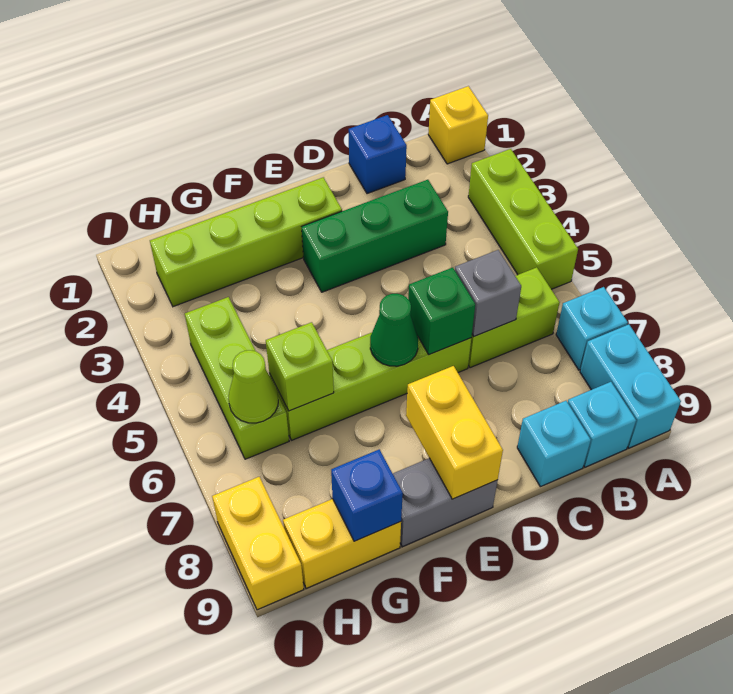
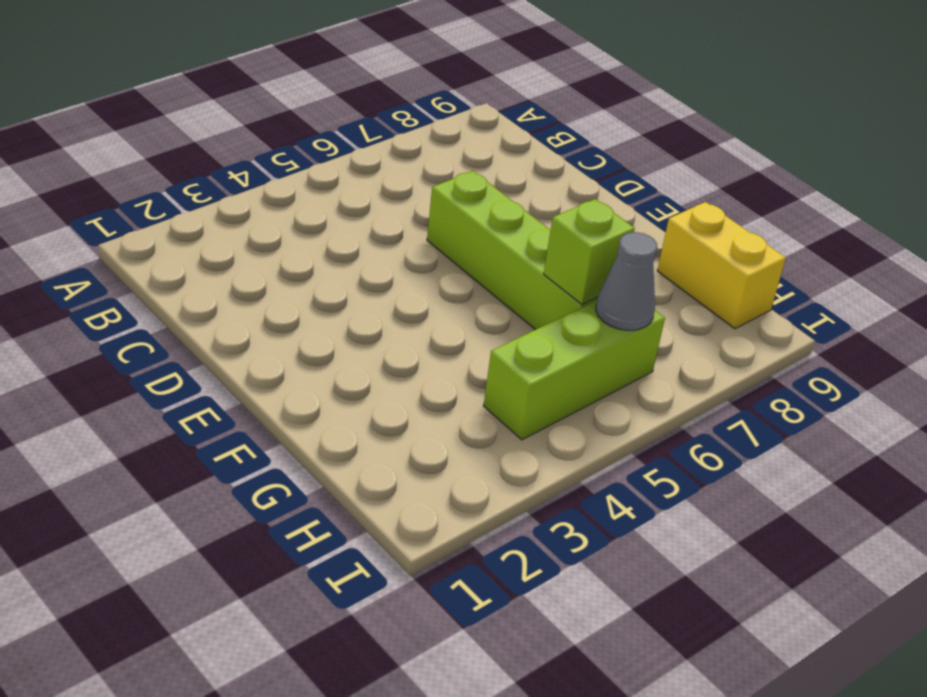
grey cone H6 level 2 -> lime cone H6 level 2
none -> yellow brick A1 level 1
none -> lime brick A3:A5 level 1
none -> cyan brick A7 level 1

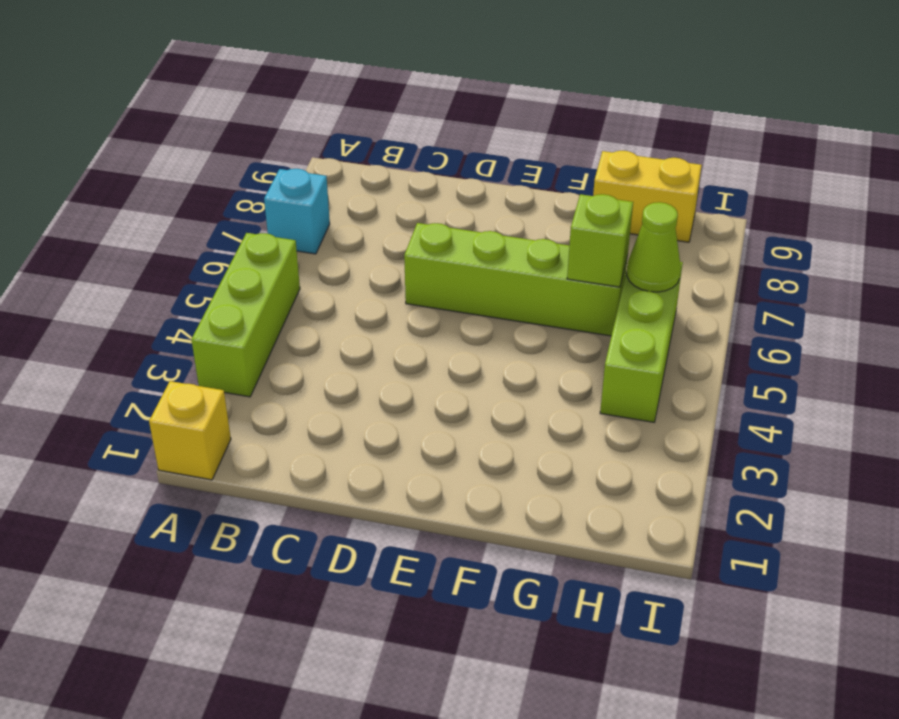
none -> cyan brick A8:A9 level 1
none -> lime brick B6:C6 level 1
none -> cyan brick B9 level 1

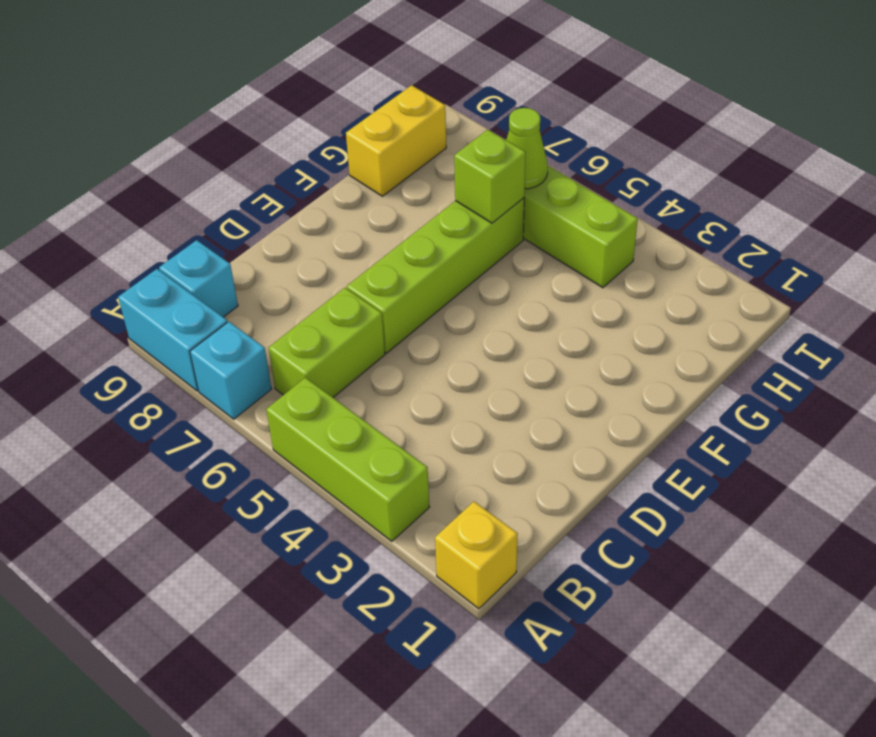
none -> blue brick C1 level 1
none -> green brick C3:E3 level 1
none -> cyan brick C9 level 1

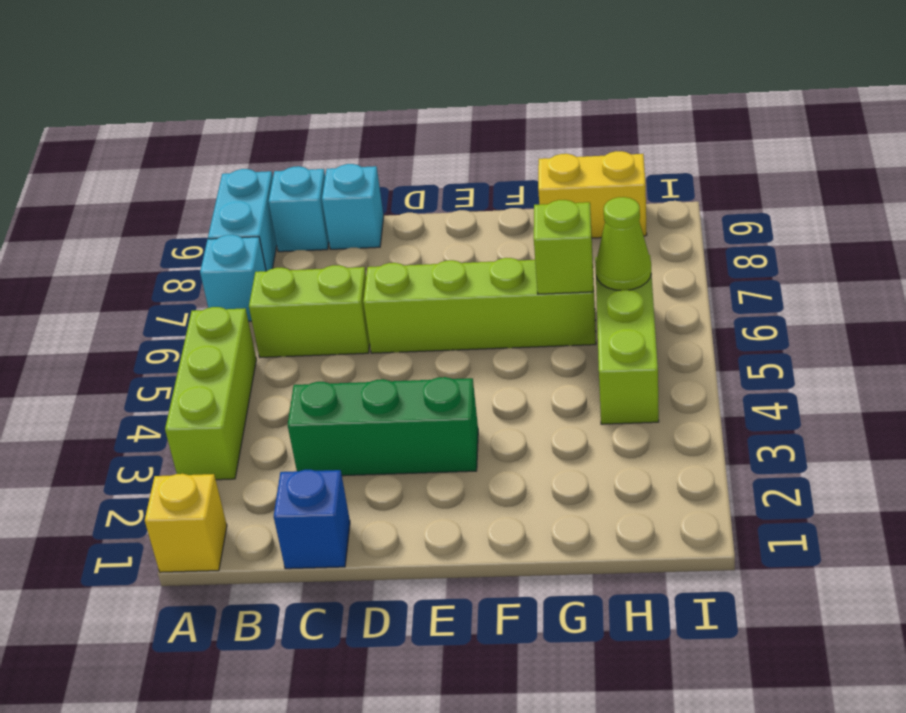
none -> lime brick E2:H2 level 1
none -> grey brick E9:F9 level 1
none -> yellow brick I8:I9 level 1

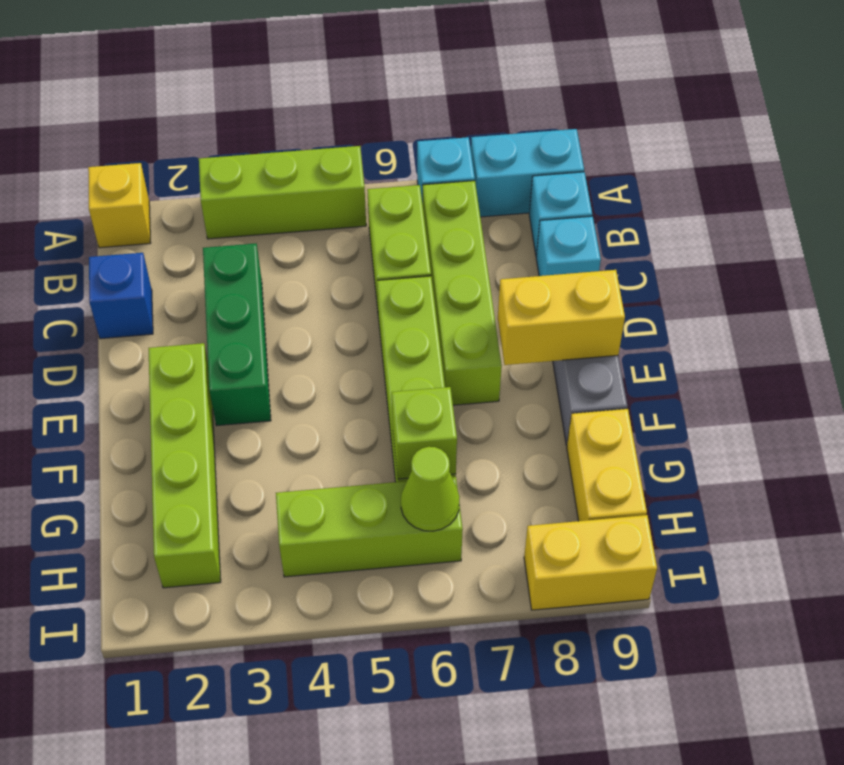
lime brick B7:E7 level 1 -> none
none -> grey brick C6 level 2
none -> green brick D6 level 2
none -> green cone E6 level 2

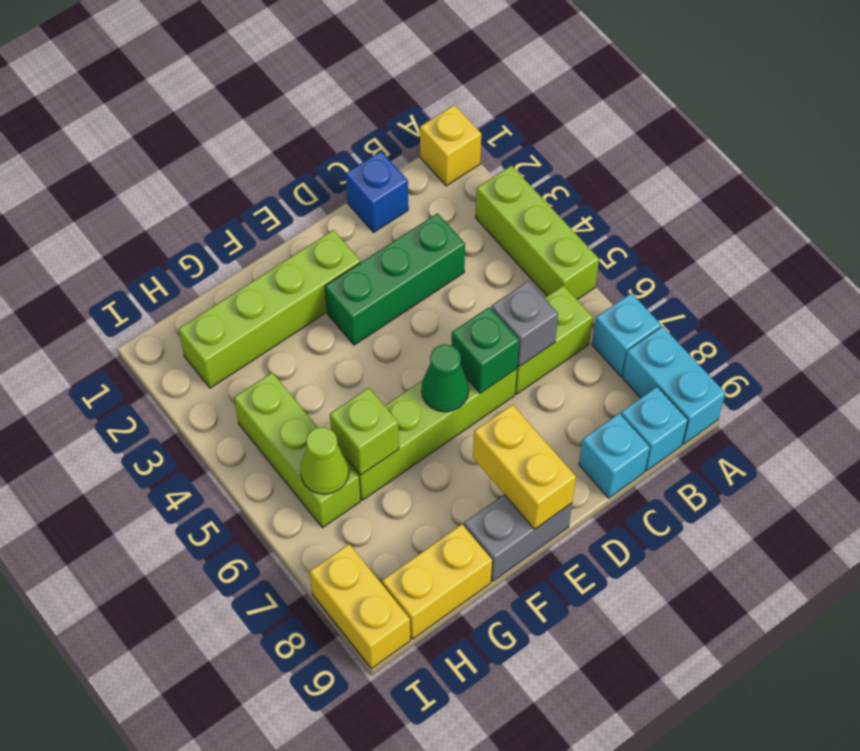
none -> blue brick G9 level 2

